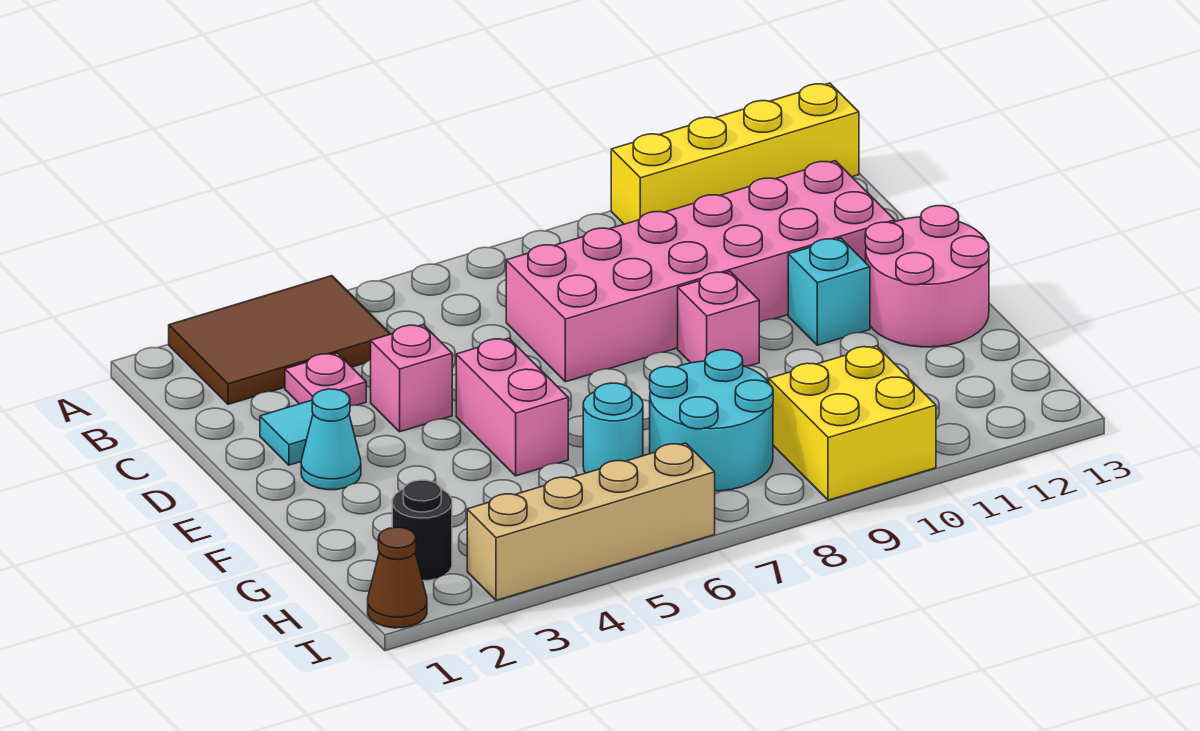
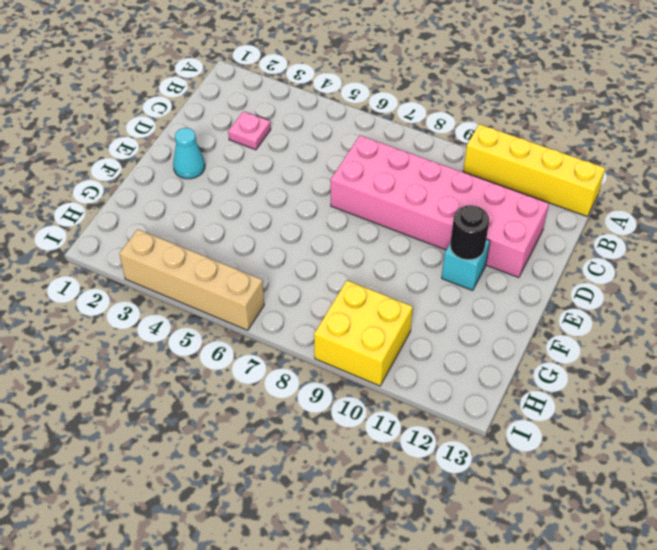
black round brick E11 level 2 -> black round brick H2 level 1
none -> brown tile A2:B4 level 1
none -> cyan tile D2 level 1
none -> pink brick D4 level 1

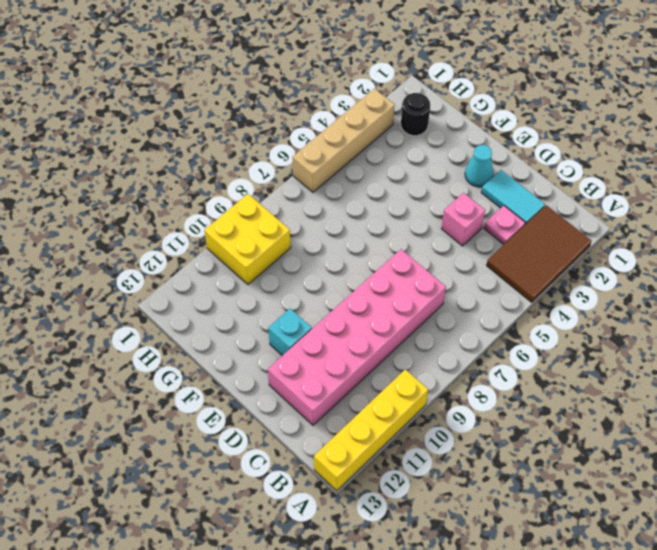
cyan tile C2:D2 level 1 -> cyan tile D2 level 1
none -> pink brick E5:F5 level 1
none -> pink brick E9 level 1
none -> pink round brick E12:F13 level 1

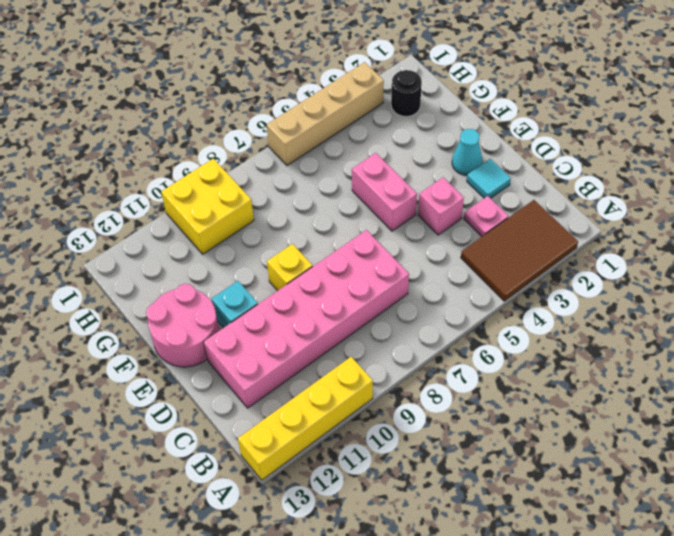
yellow brick E9 level 1 -> pink brick E9 level 1
none -> cyan round brick G6 level 1
none -> cyan round brick G7:H8 level 1
none -> brown cone I1 level 1

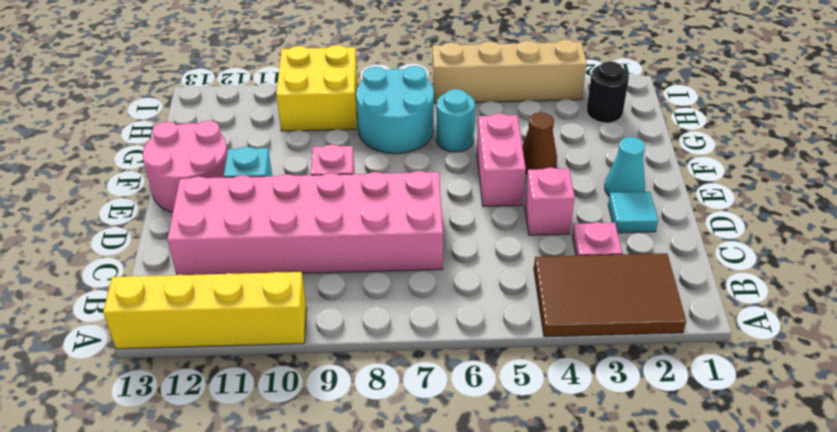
brown cone F4 level 1 -> brown cone I1 level 1

